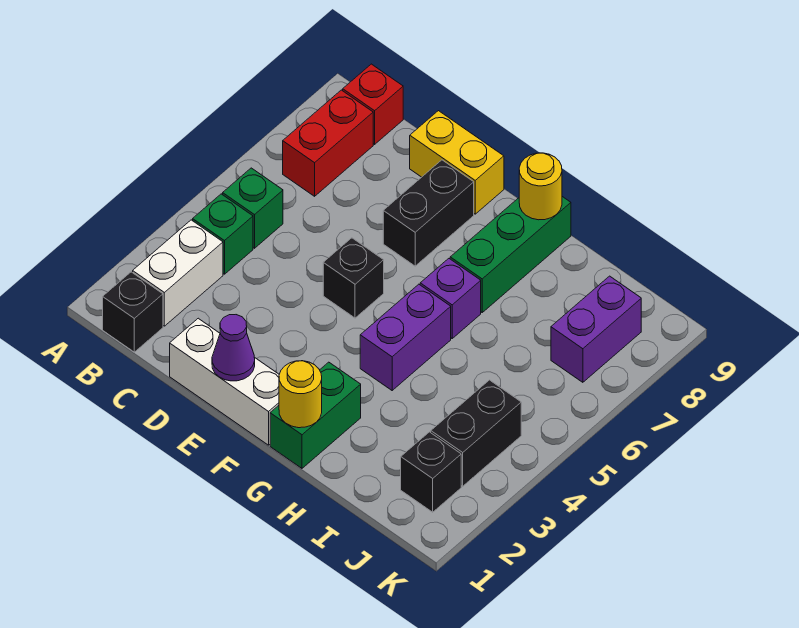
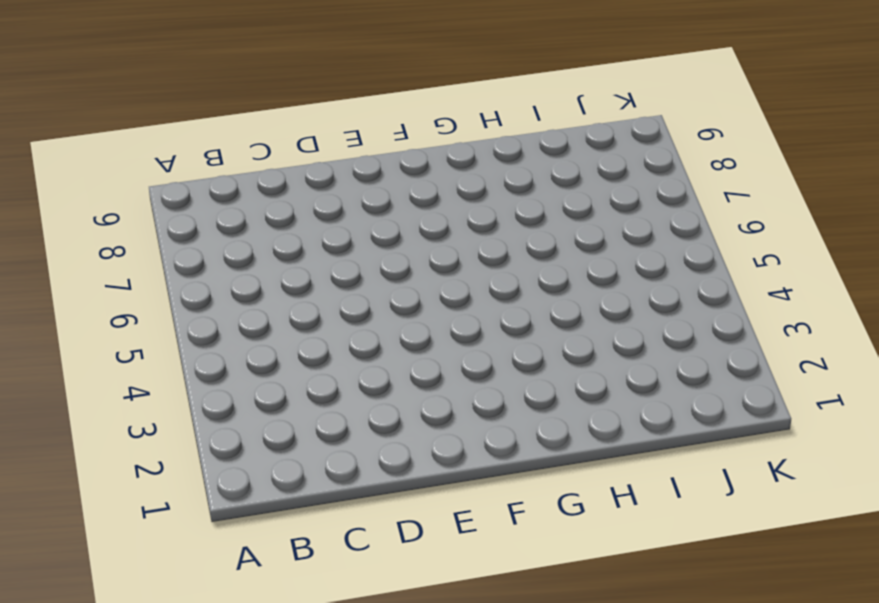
none -> black brick B1 level 1
none -> white brick B2:B3 level 1
none -> green brick B4 level 1

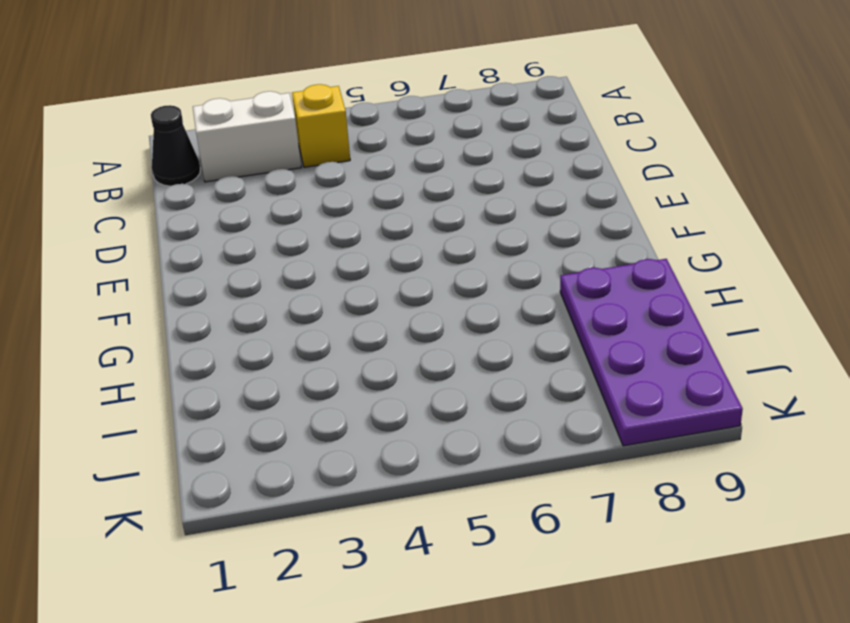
black cone B1 level 1 -> black brick B1 level 1
yellow brick B4 level 1 -> green brick B4 level 1
purple plate H8:K9 level 1 -> purple brick J7:J8 level 1
none -> green brick B5 level 1
none -> red brick B7:B8 level 1
none -> red brick B9 level 1

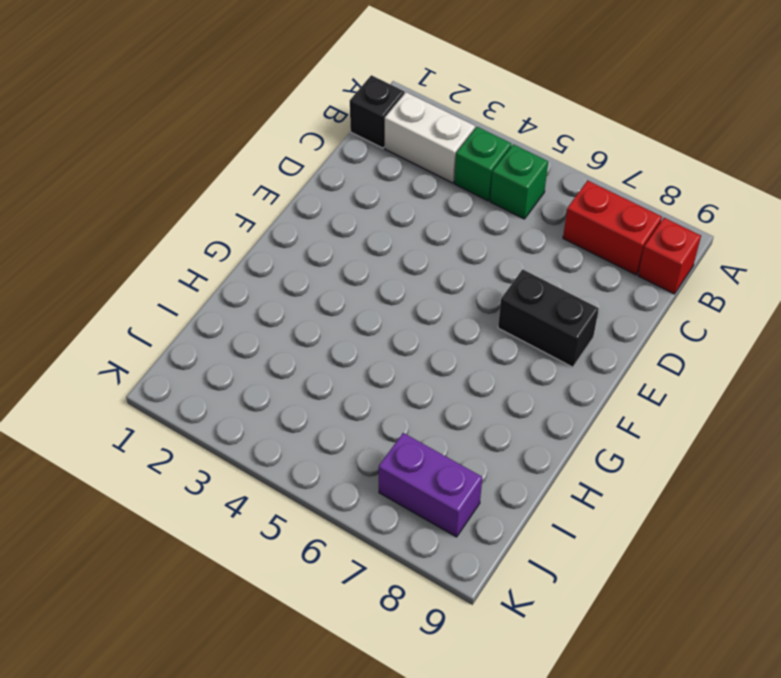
none -> white brick D1:F1 level 1
none -> yellow brick D9:E9 level 1
none -> black brick E5 level 1

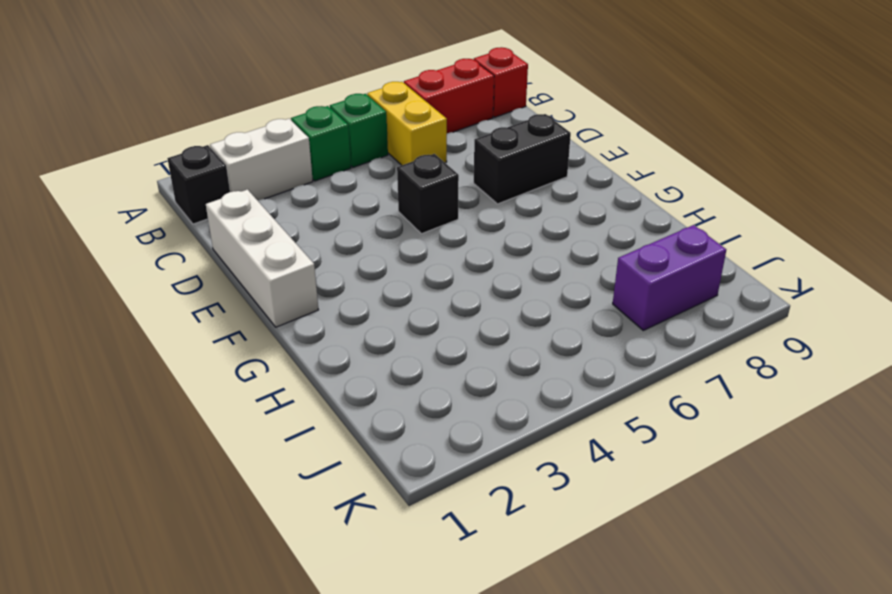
yellow brick B6:C6 level 1 -> yellow brick D9:E9 level 1
none -> green brick G1:G2 level 1
none -> purple brick G4:G5 level 1
none -> purple brick G6 level 1

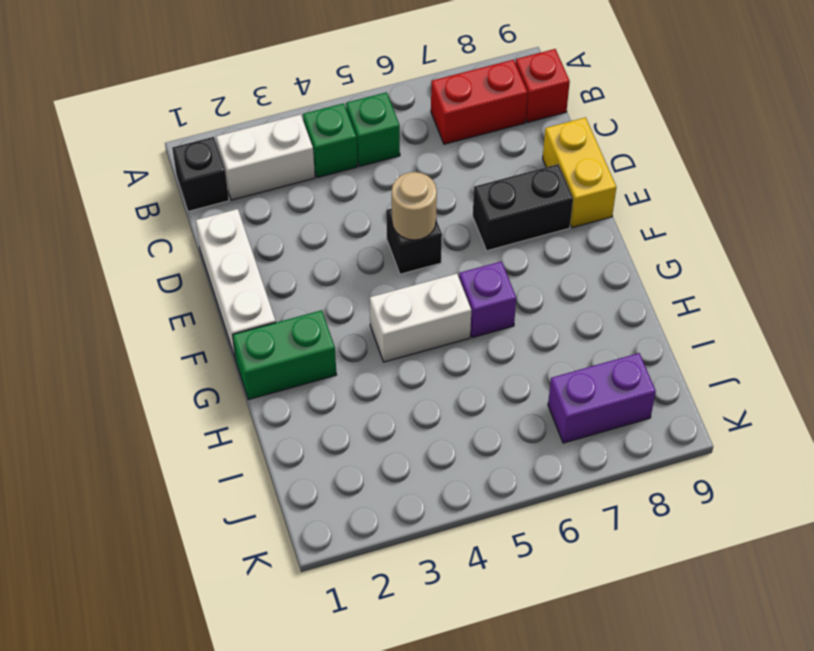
tan round brick E5 level 2 -> none
white brick G4:G5 level 1 -> purple brick G4:G5 level 1
none -> green brick G7:G9 level 1
none -> black brick J2 level 1
none -> black brick J3:J4 level 1

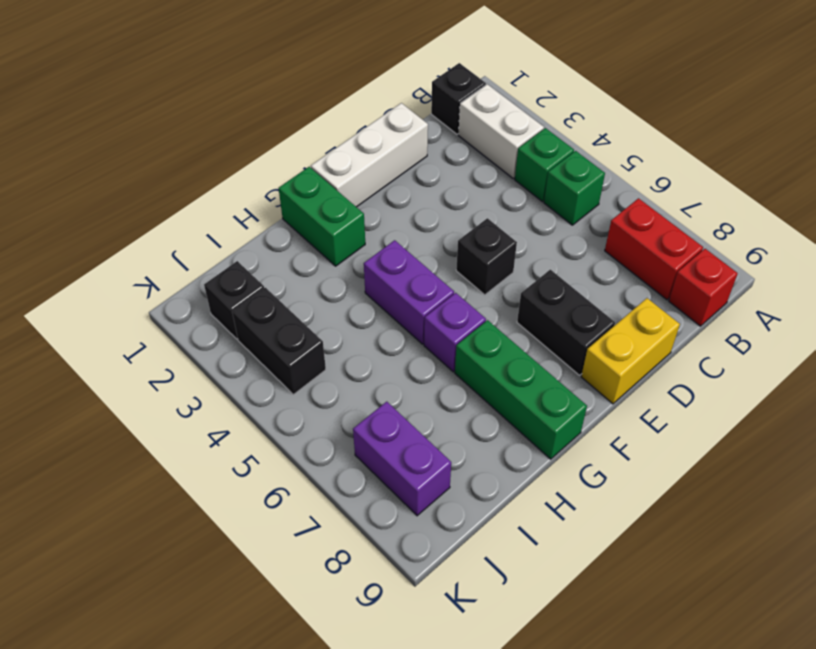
none -> purple cone E1 level 2
none -> yellow round brick G1 level 2
none -> yellow round brick G9 level 2

